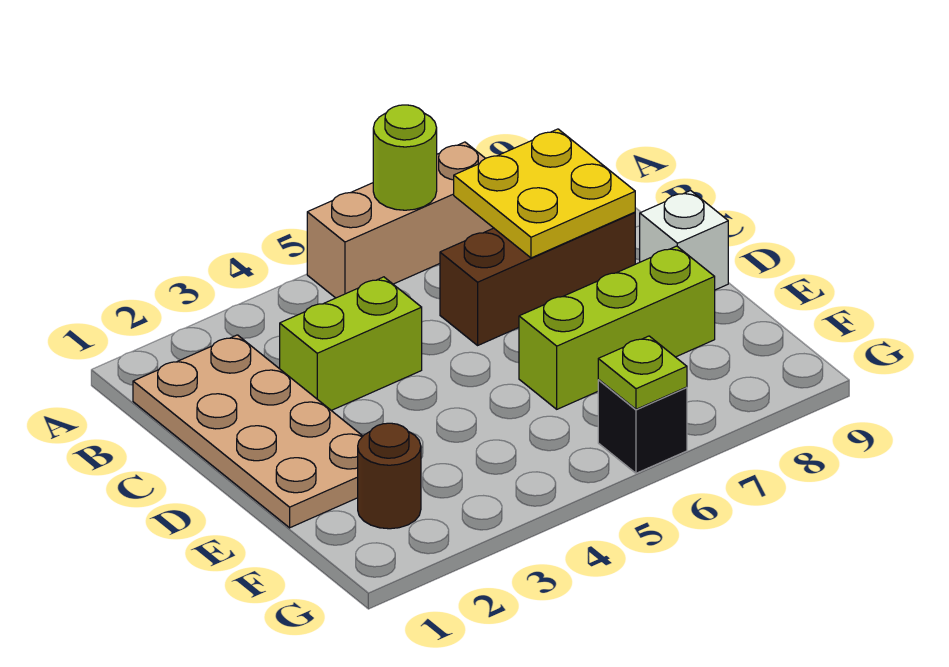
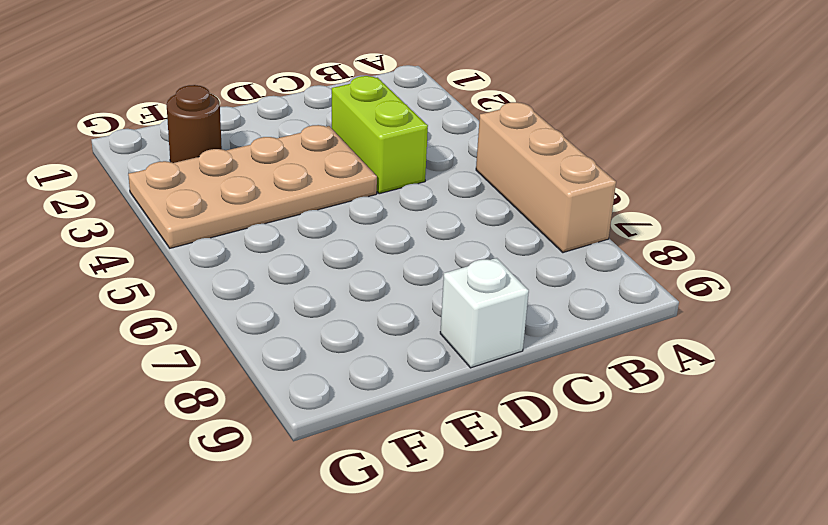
tan plate D3:G4 level 1 -> tan plate B1:E2 level 1
none -> brown brick C6:C8 level 1
none -> lime brick E6:E8 level 1

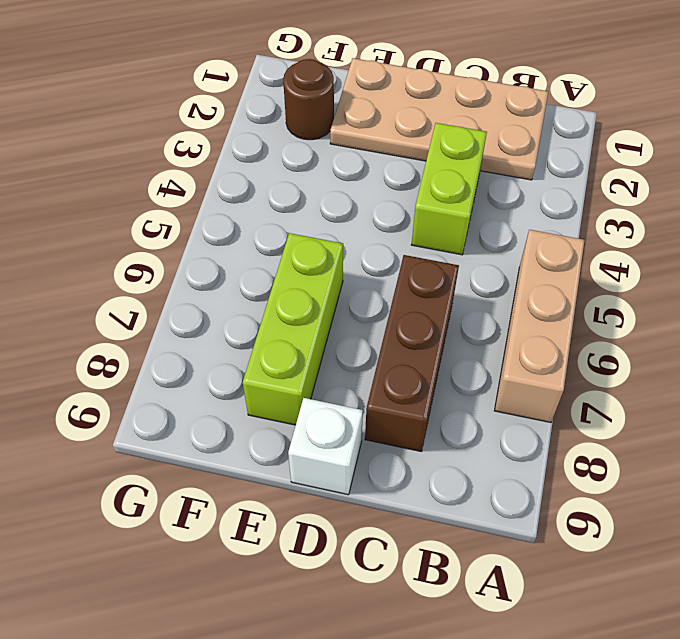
none -> black brick G6 level 1
none -> lime round brick A6 level 2

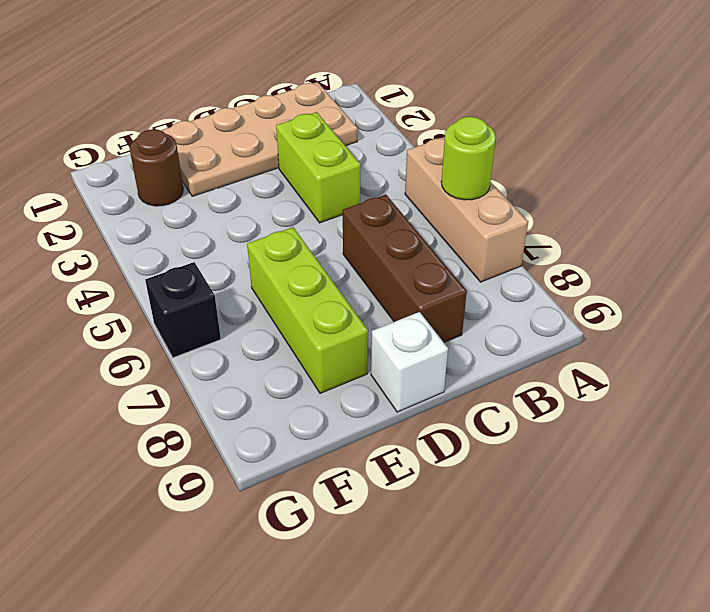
none -> yellow plate B7:C8 level 2
none -> lime plate G6 level 2

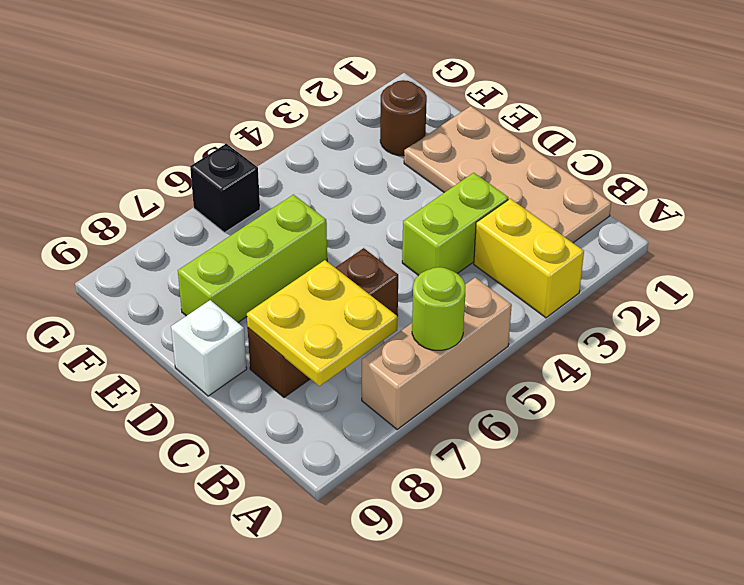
yellow brick A3:B3 level 1 -> none
none -> lime plate G6 level 2

